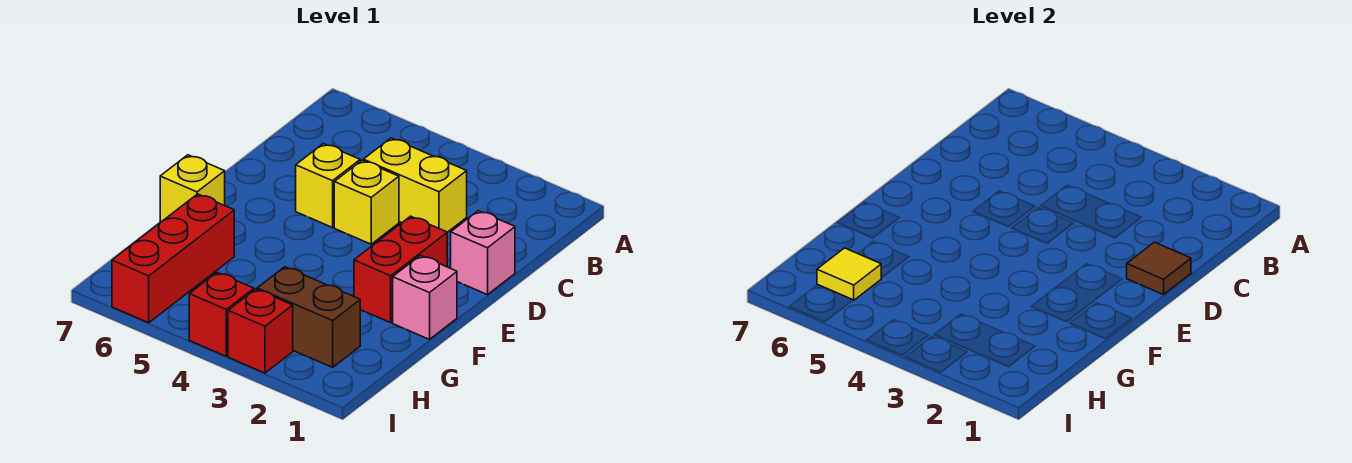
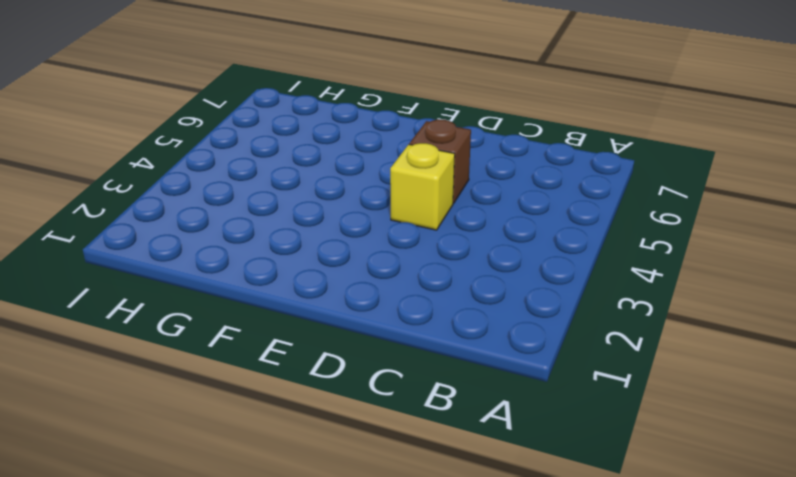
brown brick D5 level 1 -> yellow brick D5 level 1
none -> yellow brick C3:C4 level 1
none -> pink brick D1 level 1
none -> red brick E2:F2 level 1

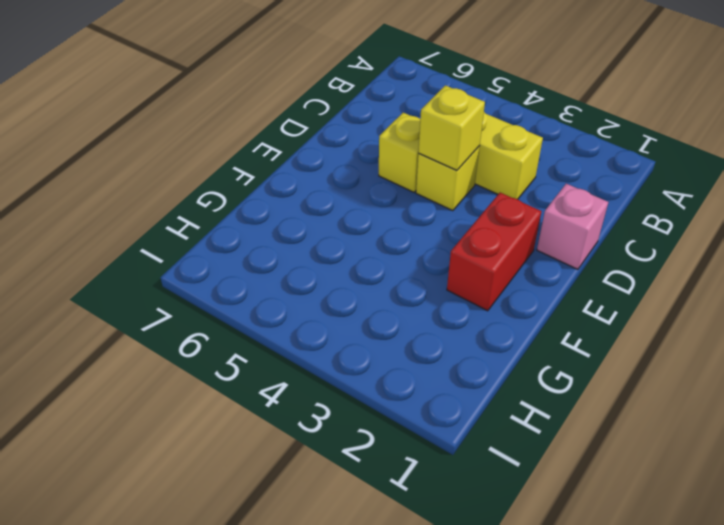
yellow brick D4 level 2 -> yellow brick F7 level 1
none -> pink brick F1 level 1
none -> red brick G6:I6 level 1
none -> brown brick H2:H3 level 1

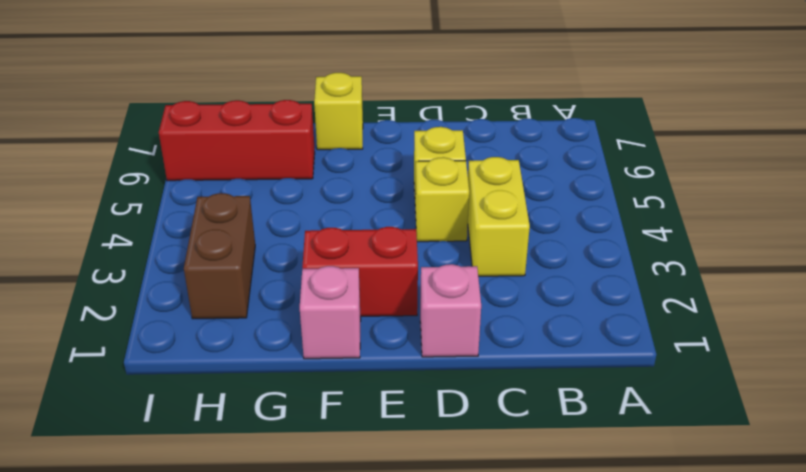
none -> red brick I3 level 1
none -> red brick I4 level 1
none -> brown tile D1 level 2

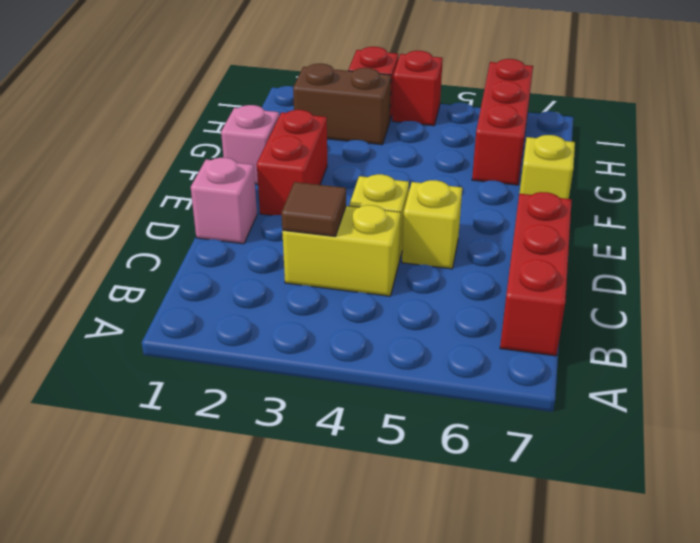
red brick B7:D7 level 1 -> none
brown tile C3 level 2 -> brown tile D1 level 2
none -> yellow tile H6 level 2

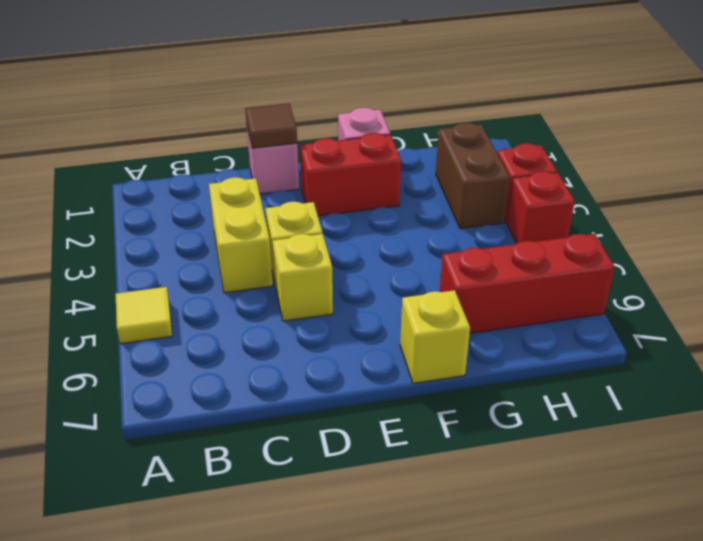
yellow tile A5 level 1 -> yellow tile H6 level 2

